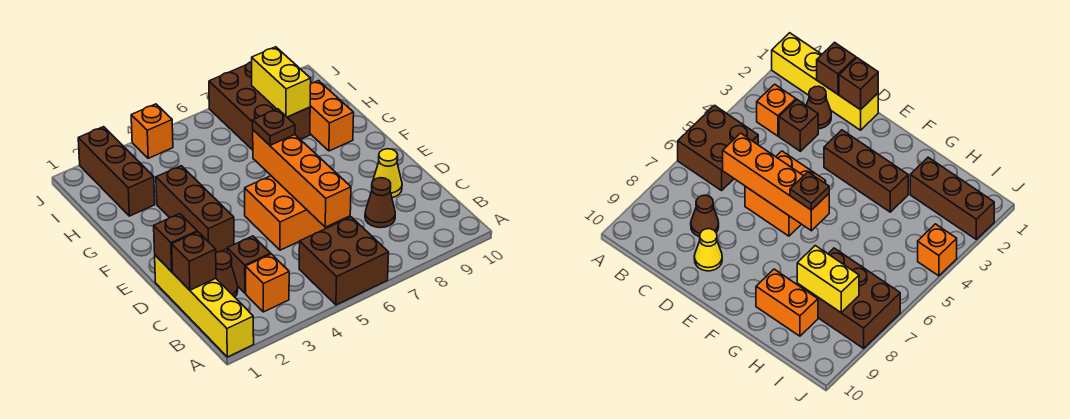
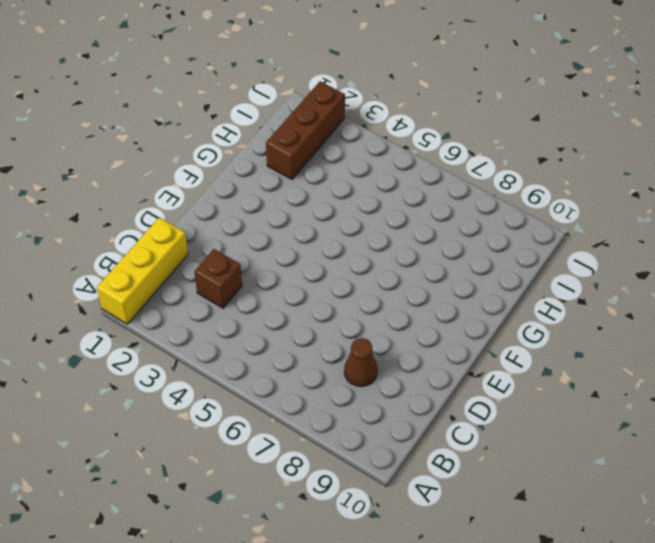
yellow brick A1:C1 level 1 -> yellow brick A1:D1 level 1
none -> brown brick A5:B6 level 1
none -> orange brick B3 level 1
none -> brown cone C2 level 1

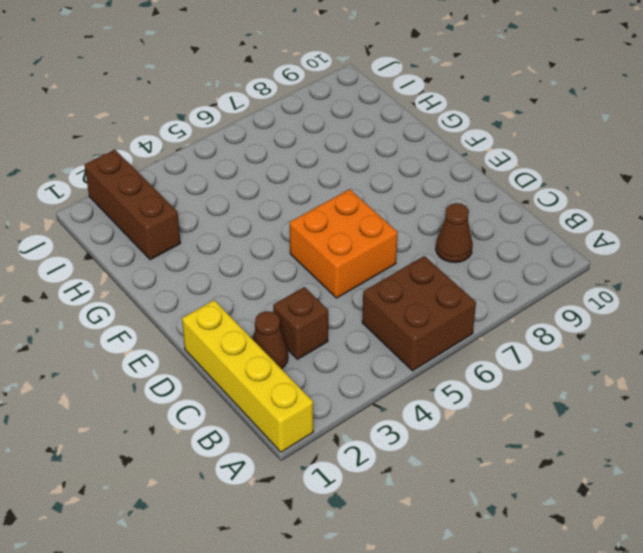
none -> orange brick B3 level 1
none -> yellow cone D9 level 1
none -> brown brick E3:G3 level 1

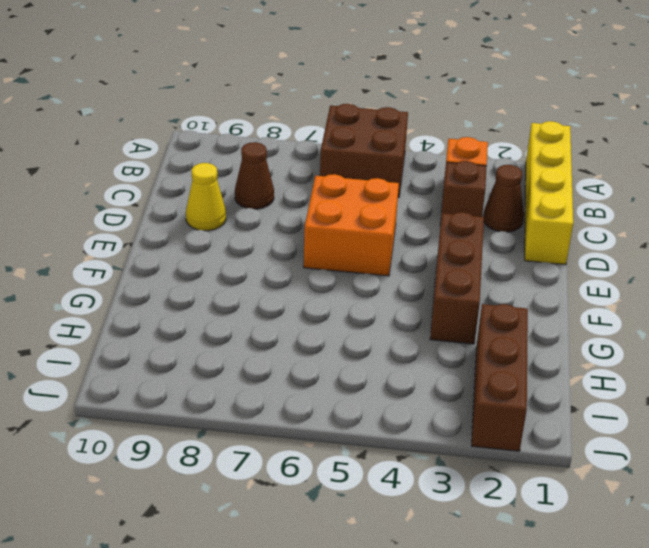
none -> orange brick G9:H9 level 1
none -> brown brick H7:J8 level 1
none -> orange brick J4 level 1

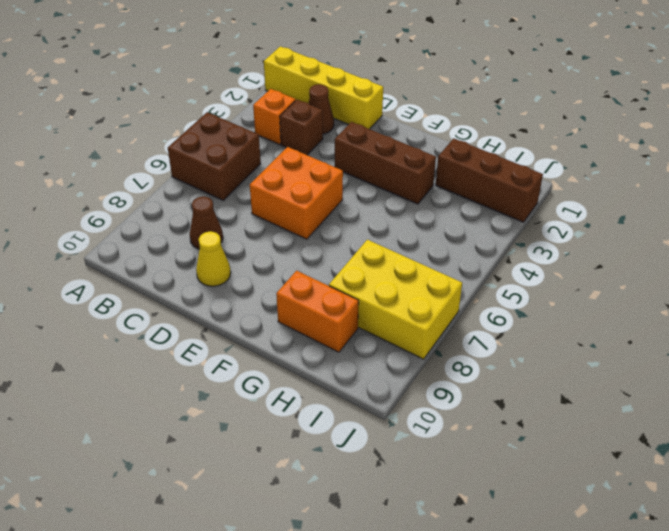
yellow brick H7:J8 level 1 -> brown brick H7:J8 level 1
none -> orange brick J4 level 1
none -> brown brick C1 level 2
none -> orange brick C6:F6 level 2

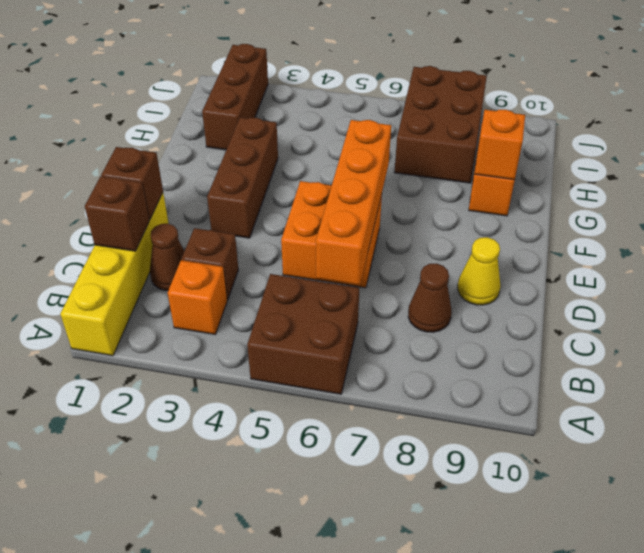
orange brick G9 level 2 -> orange brick J4 level 1
none -> yellow brick H8:I8 level 2
none -> brown plate F6 level 3

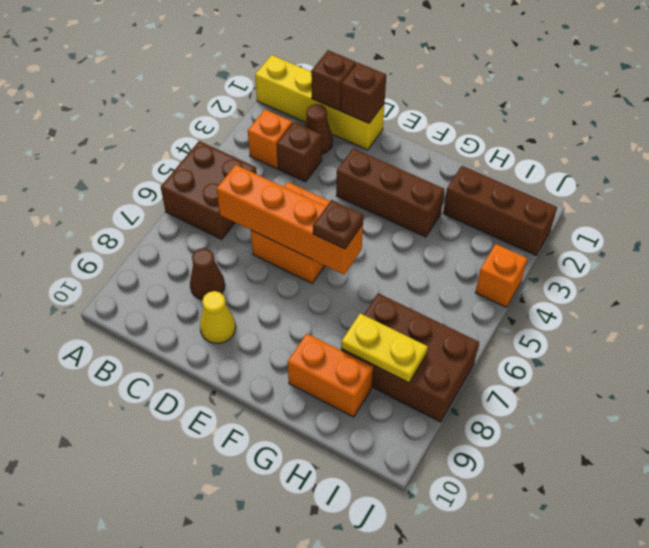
yellow plate H8:I8 level 2 -> yellow brick H8:I8 level 2

